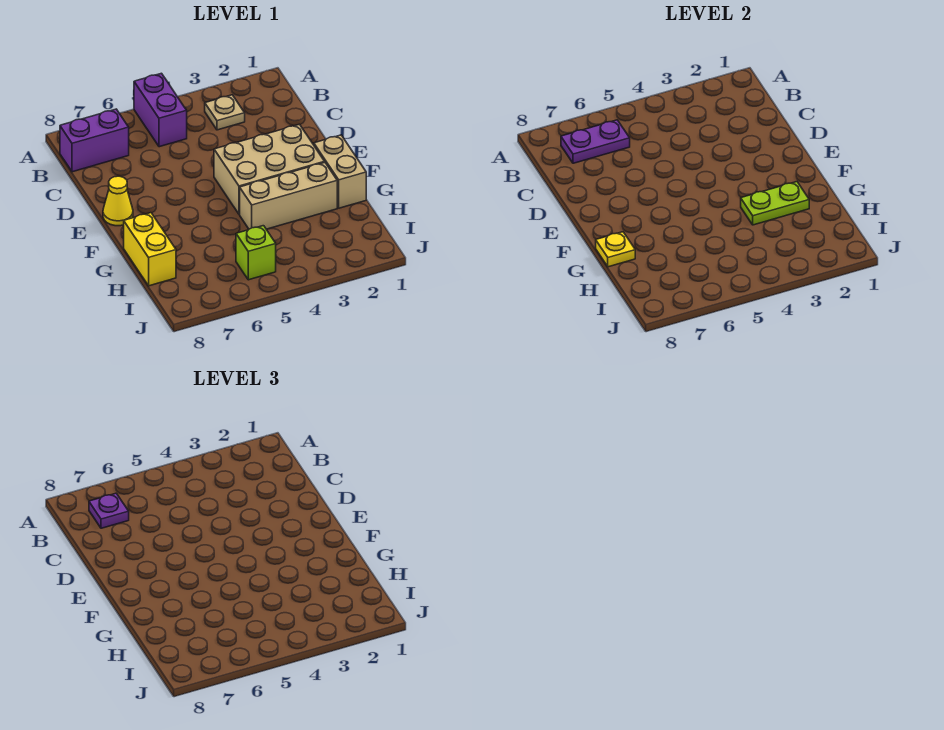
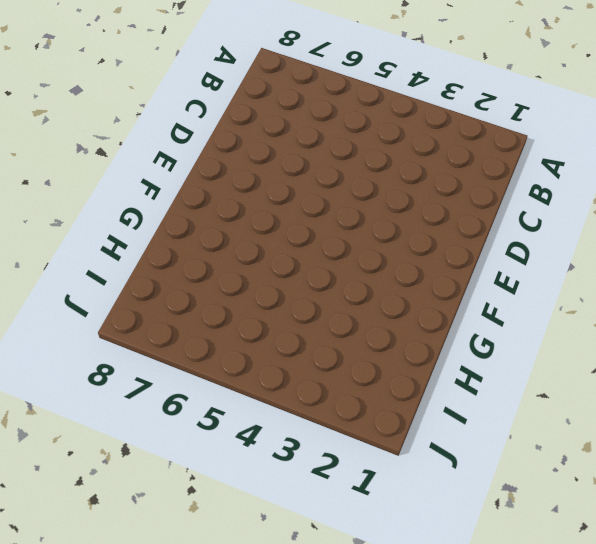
none -> purple brick A5:B5 level 1
none -> tan plate B3 level 1
none -> purple brick B7:B8 level 1

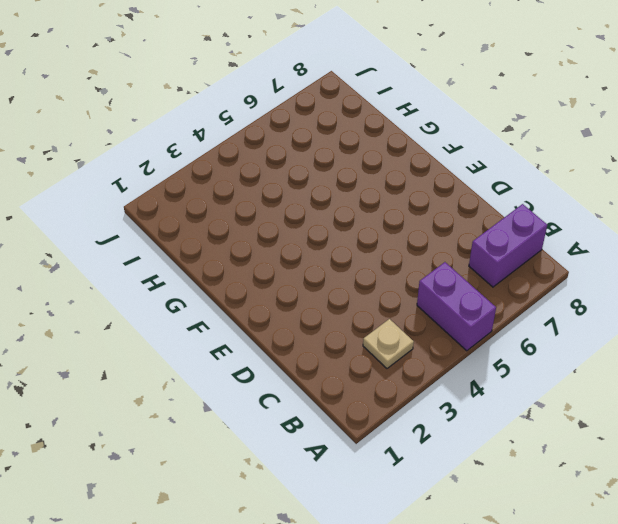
none -> tan brick E2:F4 level 1
none -> yellow cone E8 level 1
none -> tan brick F1:G1 level 1

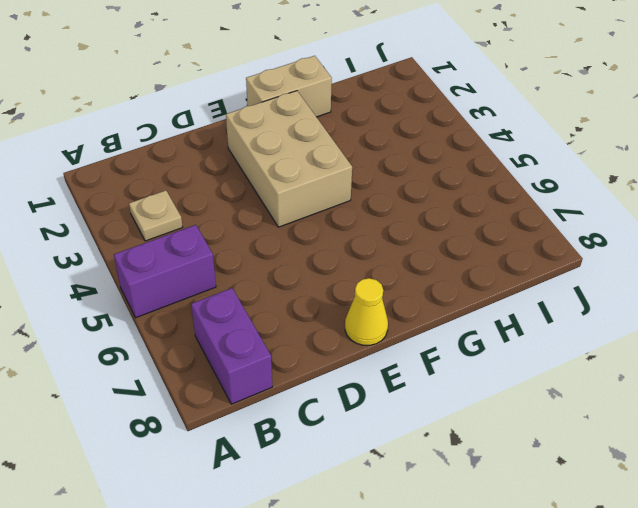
none -> tan brick G2:G4 level 1
none -> yellow brick G8:H8 level 1
none -> lime brick I5 level 1

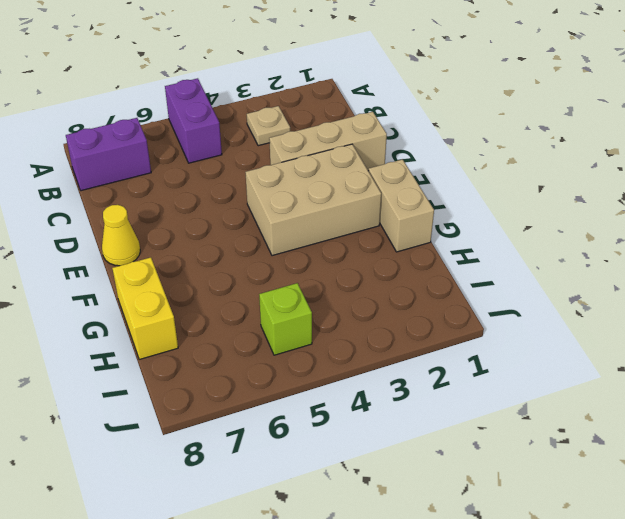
tan brick D1:D3 level 1 -> tan brick G2:G4 level 1
none -> purple plate B6:B7 level 2
none -> lime plate G2:G3 level 2
none -> yellow plate G8 level 2

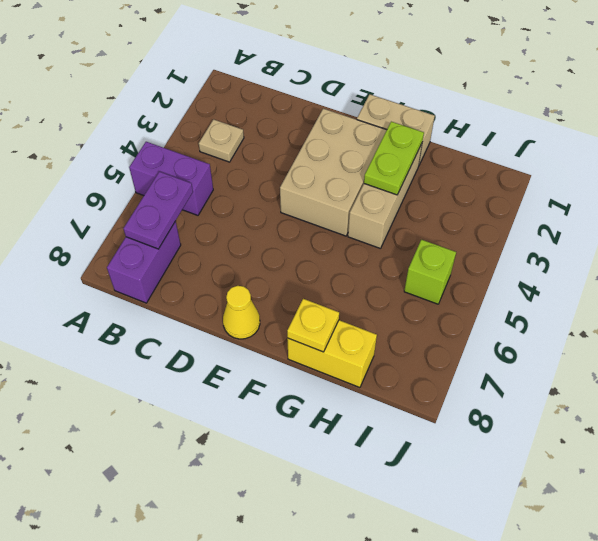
none -> purple plate B7 level 3

